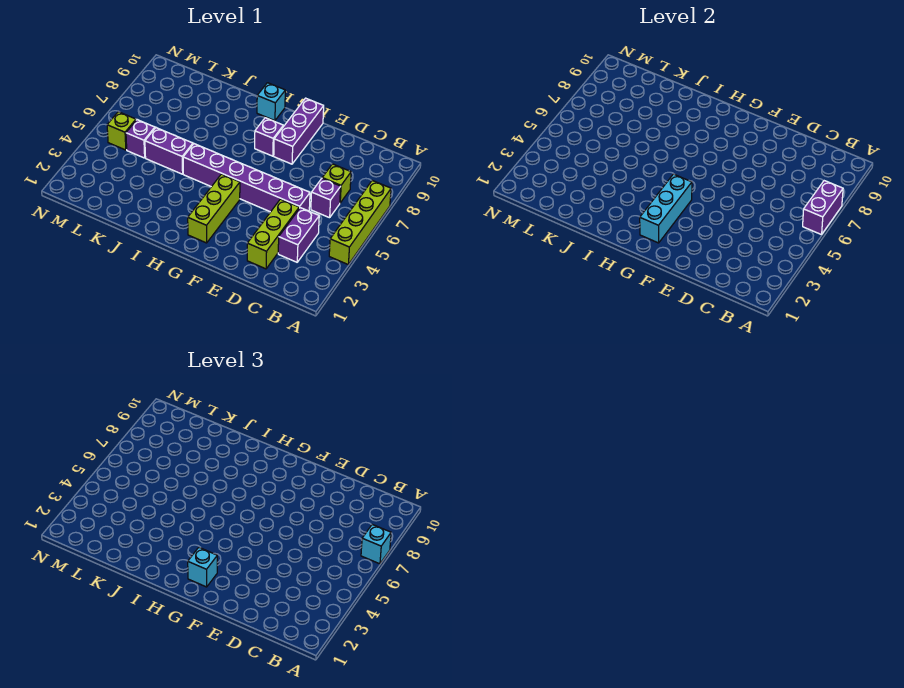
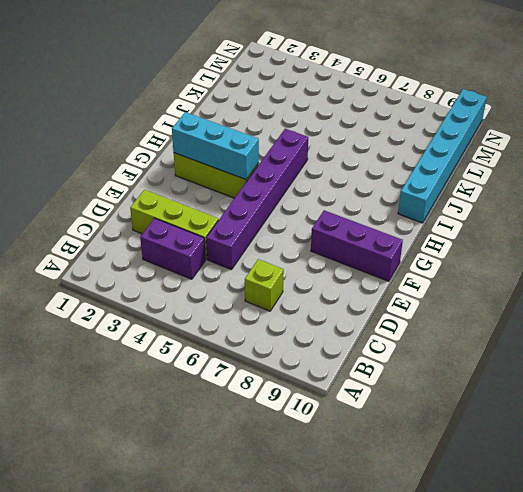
cyan brick I10:N10 level 1 -> none
none -> lime brick A4:A7 level 1
none -> purple brick C6 level 1
none -> purple brick G8 level 1

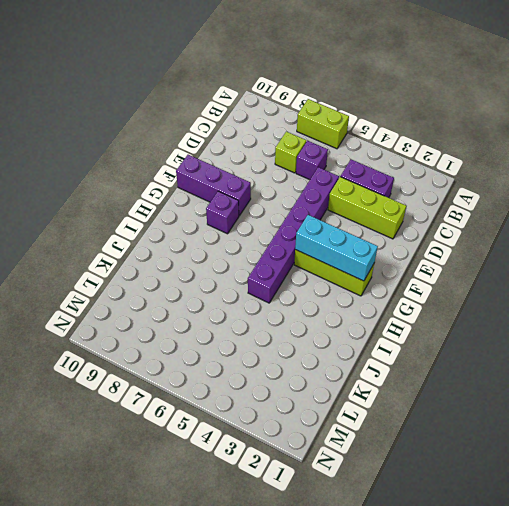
lime brick A6:A7 level 1 -> lime brick A4:A7 level 1
none -> cyan brick H10 level 1
none -> purple brick J5:K5 level 1
none -> purple brick L5 level 1

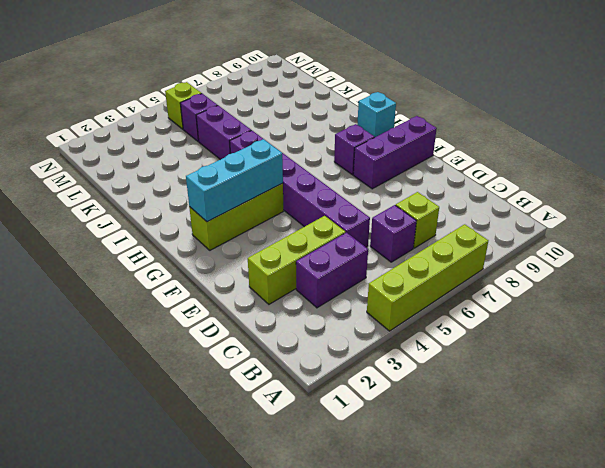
none -> purple brick A6:A7 level 2
none -> cyan brick A7 level 3
none -> cyan brick G2 level 3

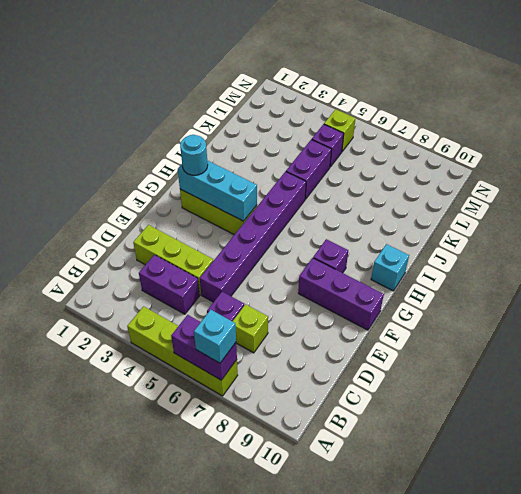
cyan round brick G2 level 3 -> cyan brick G2 level 3

